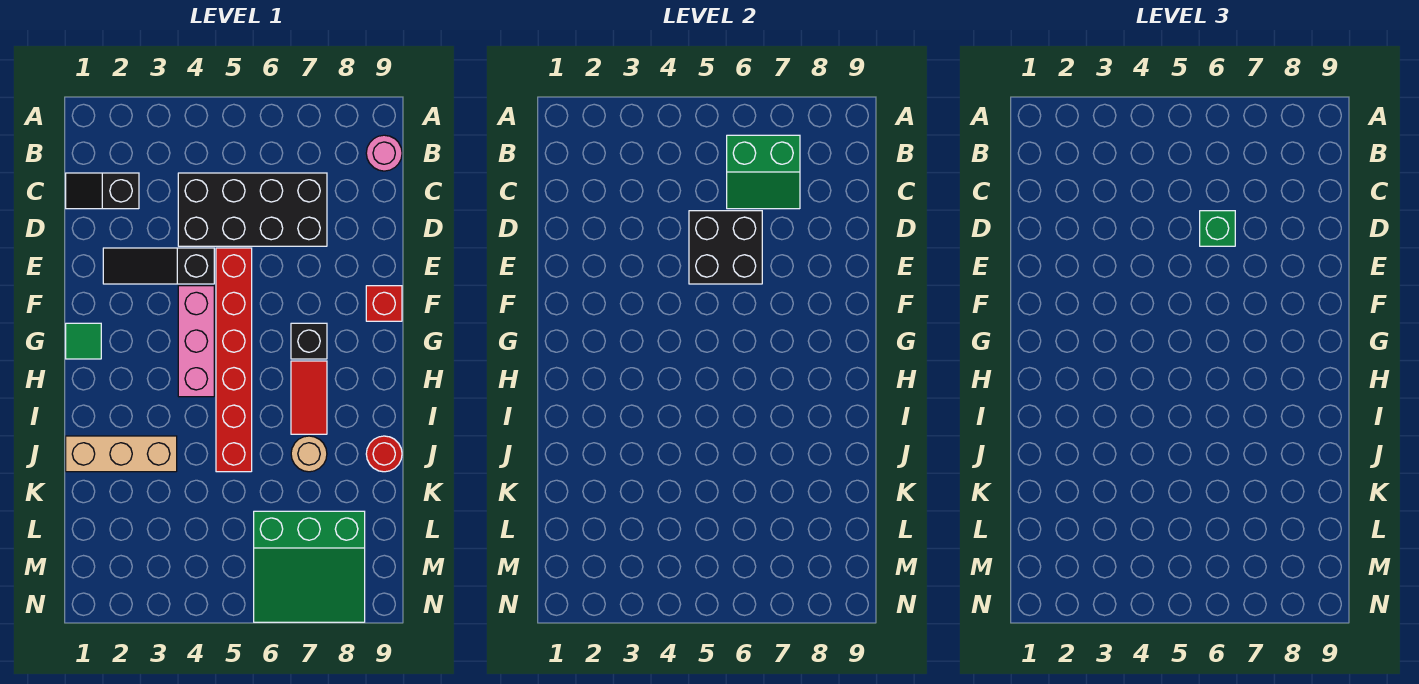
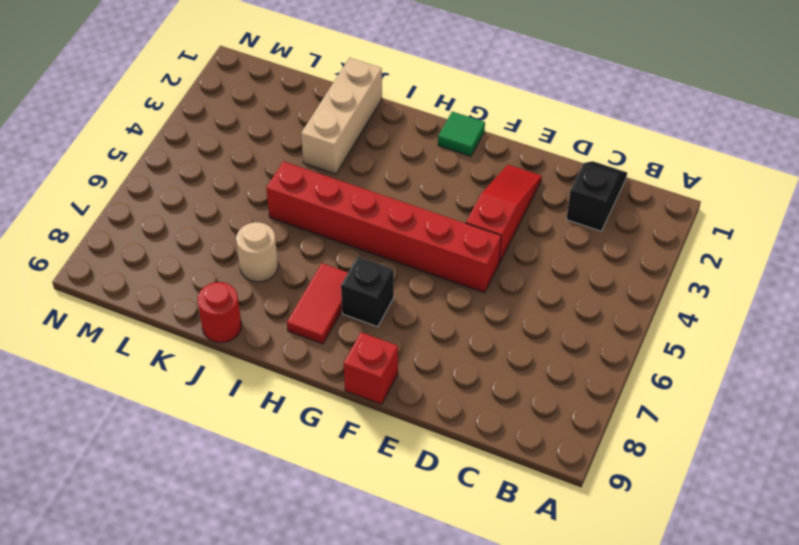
red slope E2:E4 level 1 top 4 -> black slope E2:E4 level 1 top 4
red tile H7:H8 level 1 -> red tile H7:I7 level 1
none -> pink round brick B9 level 1
none -> black brick C4:D7 level 1
none -> pink brick F4:H4 level 1

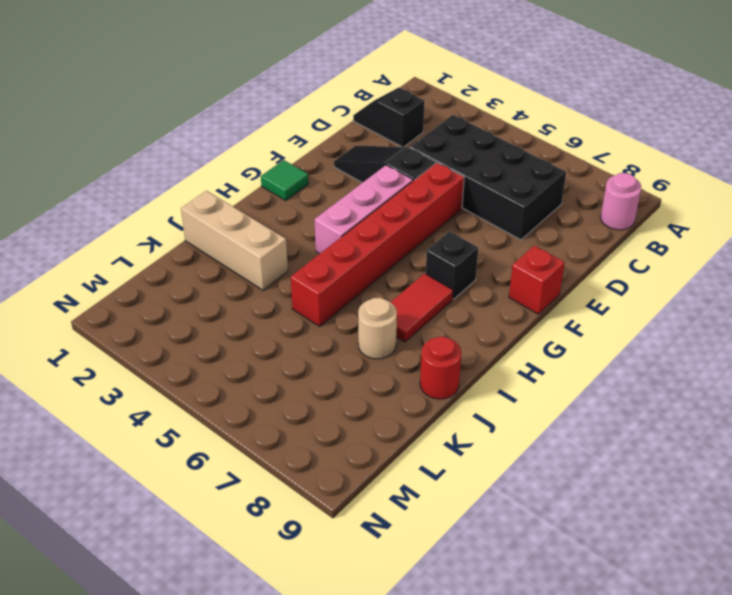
none -> green slope L6:N8 level 1 top L
none -> green slope B6:C7 level 2 top B
none -> black brick D5:E6 level 2

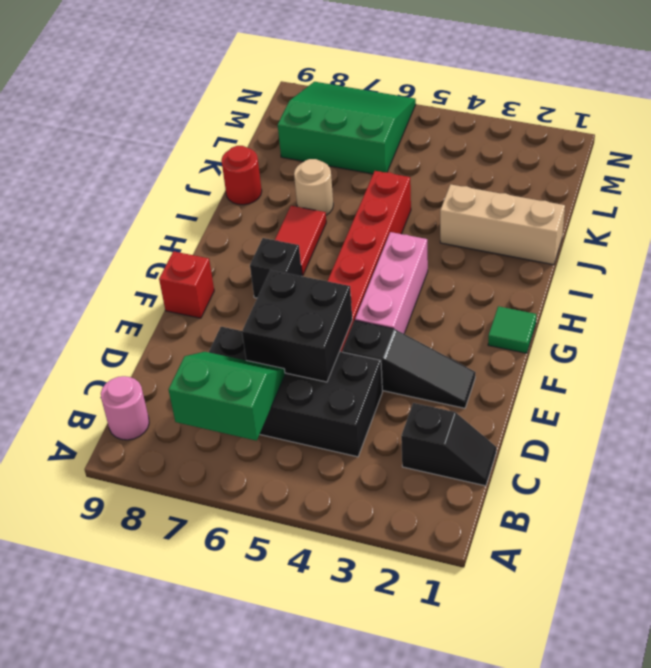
none -> green brick D6 level 3

